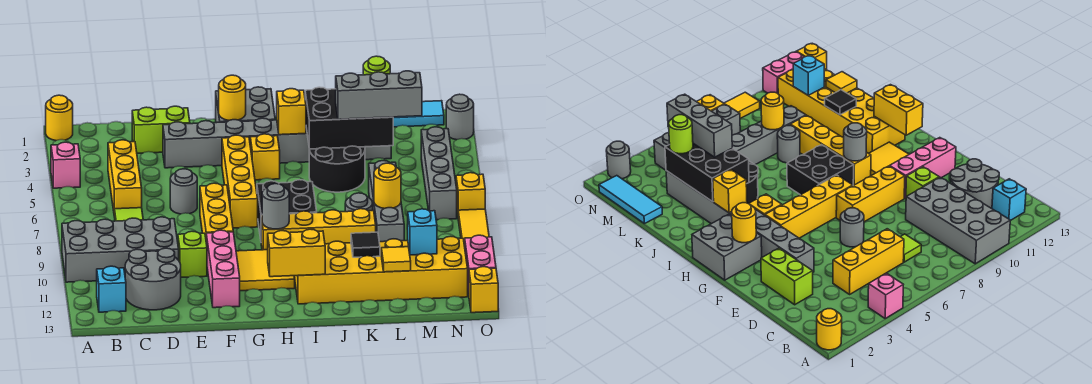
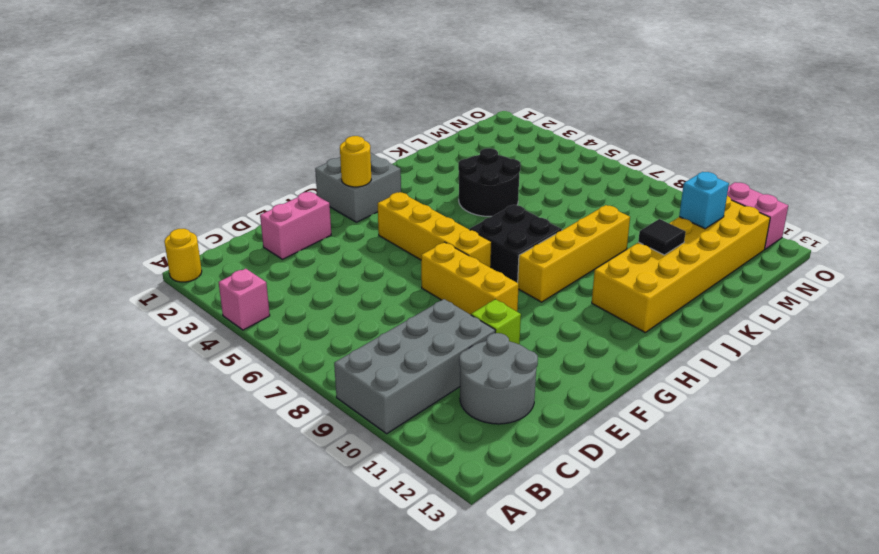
pink brick D2:E2 level 1 -> lime brick D2:E2 level 1
none -> cyan brick B12 level 1
none -> yellow brick C4:C6 level 1
none -> lime tile C7 level 1
none -> grey brick E3:L3 level 1

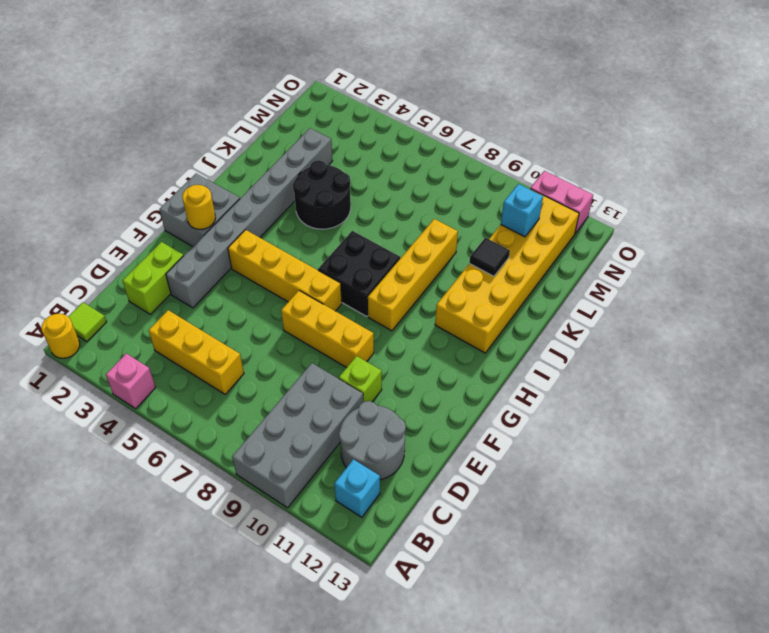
lime tile B1 level 1 -> lime tile C7 level 1
none -> grey round brick E6 level 1
none -> pink brick F10:F12 level 1
none -> yellow tile G10:H11 level 1
none -> yellow brick H4 level 1

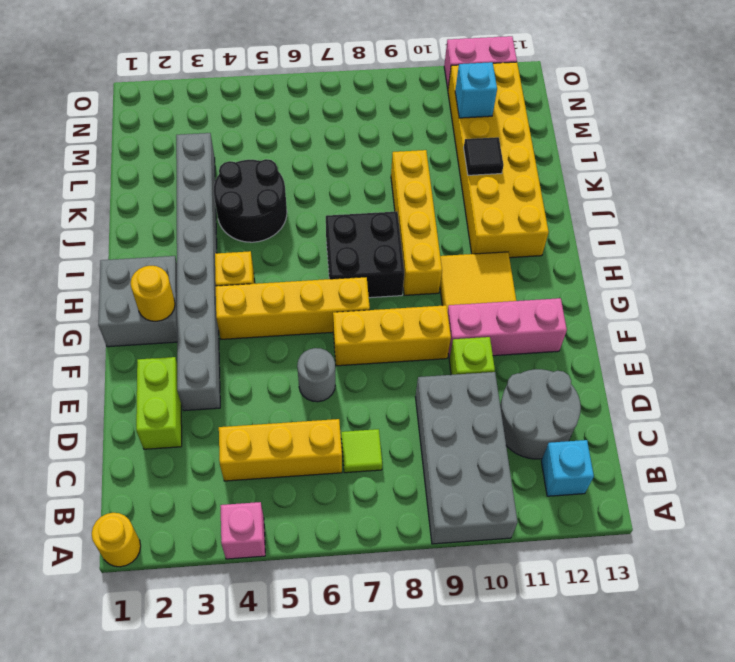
none -> grey round brick K8 level 1
none -> cyan tile L1:N1 level 1
none -> grey brick L6:L9 level 1
none -> grey brick N4:N7 level 1

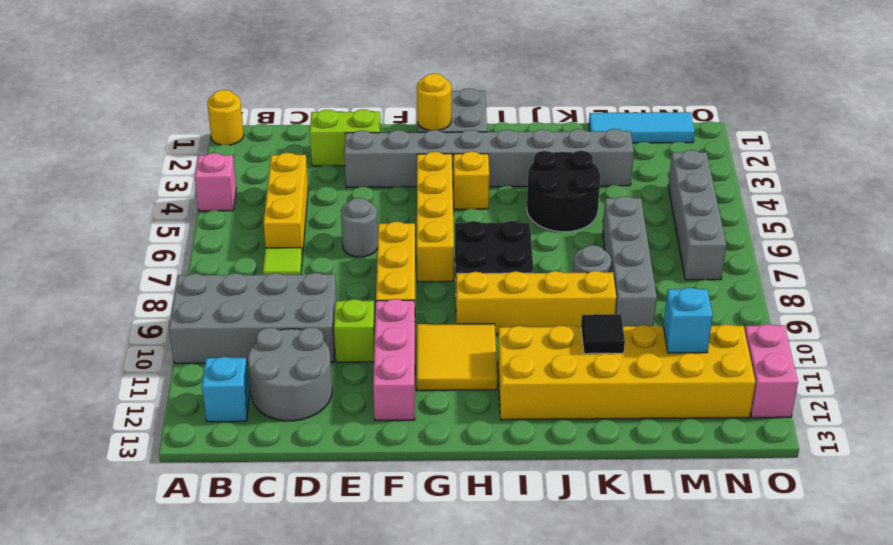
none -> grey round brick O2 level 1
none -> yellow brick O7 level 1
none -> yellow tile O8:O9 level 1
none -> yellow brick O13 level 1

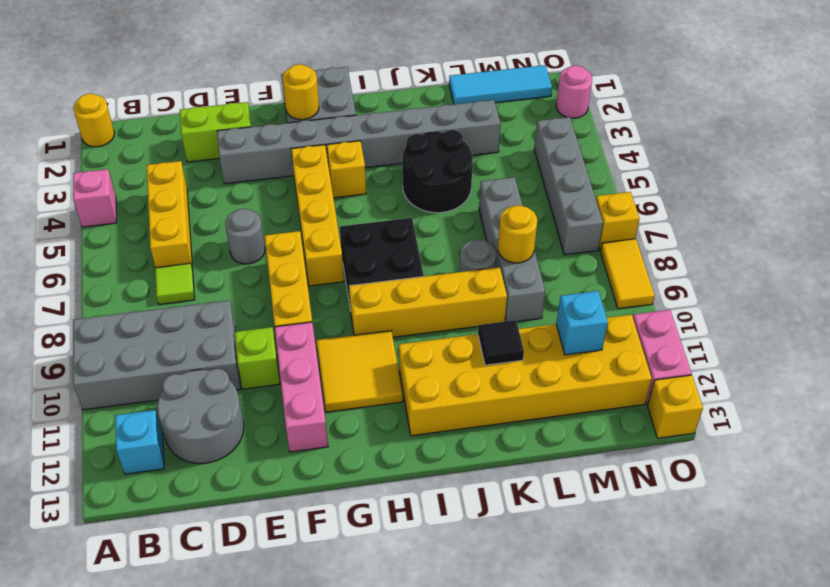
pink round brick O2 level 1 -> grey round brick O2 level 1
none -> grey round brick H9 level 2
none -> yellow brick H12:I12 level 2
none -> yellow brick I3 level 2
none -> black brick J3:L4 level 2

